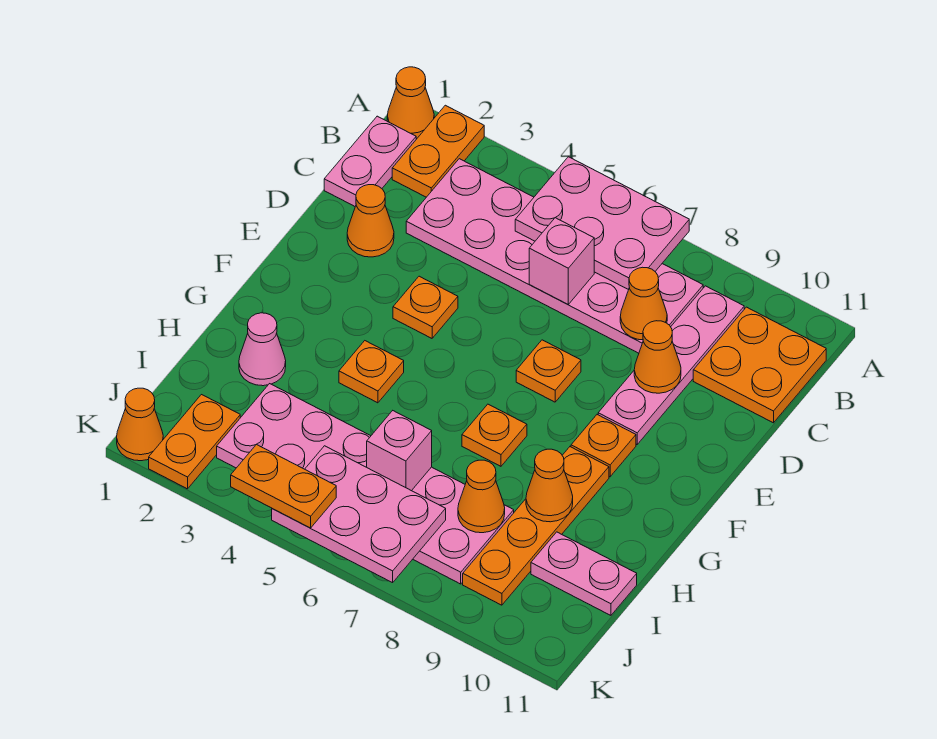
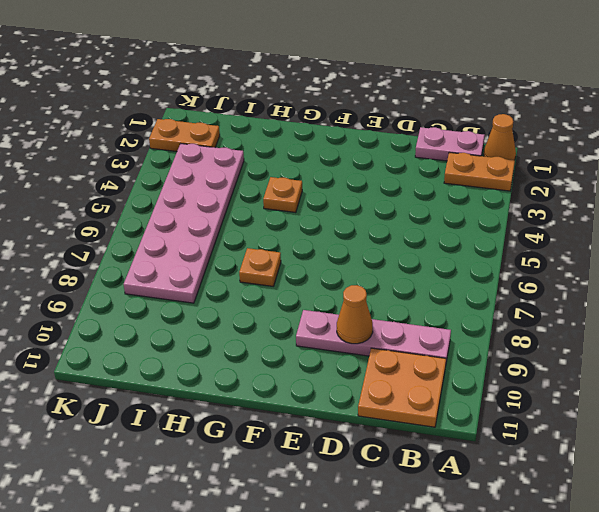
none -> pink plate B3:C8 level 1
none -> orange cone D2 level 1
none -> orange plate E4 level 1

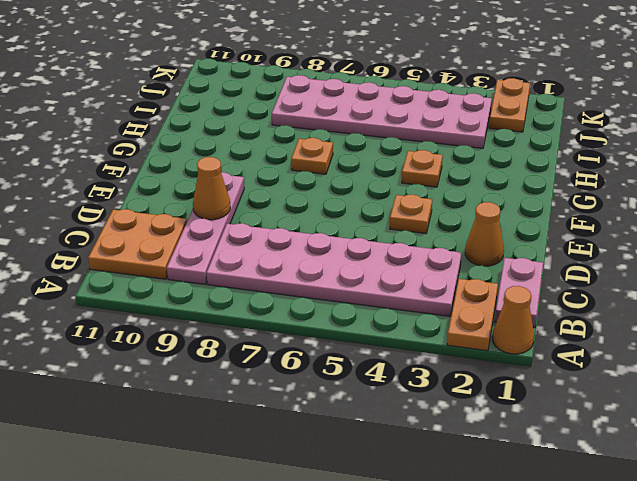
none -> orange plate E7 level 1
none -> orange plate F9 level 1
none -> orange plate G9:J9 level 1

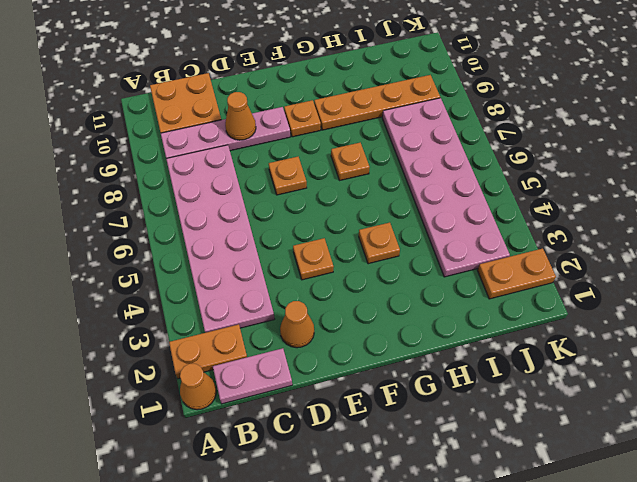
none -> pink cone H2 level 1
none -> pink plate I10:I11 level 1
none -> orange cone K1 level 1

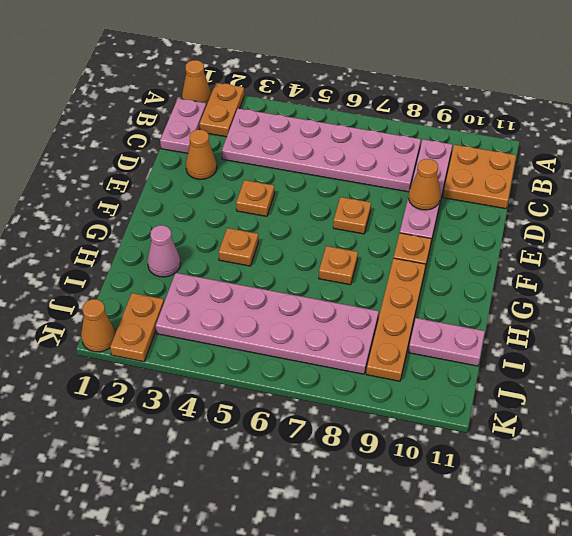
none -> pink plate A5:B7 level 2
none -> pink brick C6 level 2
none -> orange cone C8 level 2

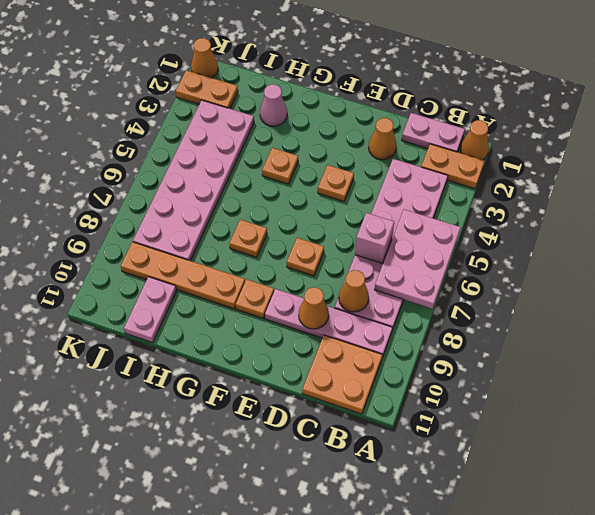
none -> orange cone H9 level 2
none -> pink brick I6 level 2
none -> orange cone I8 level 2

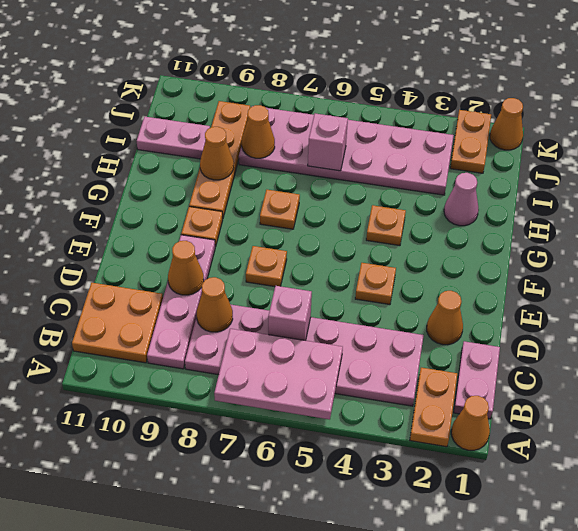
none -> pink plate J5:K7 level 2
none -> orange plate K4:K5 level 3

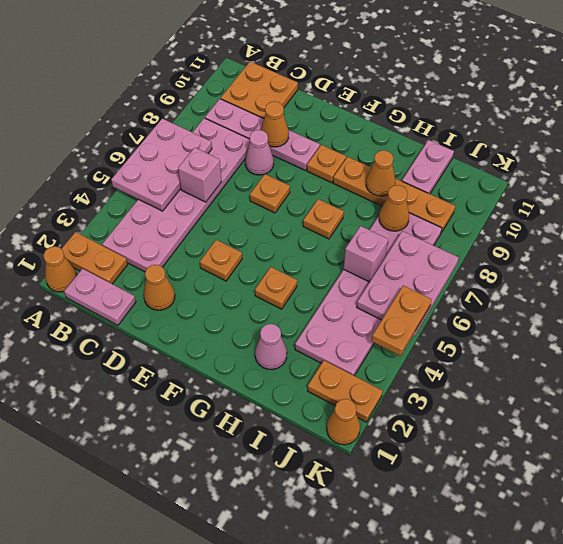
pink cone D8 level 1 -> none
none -> orange cone C8 level 2

